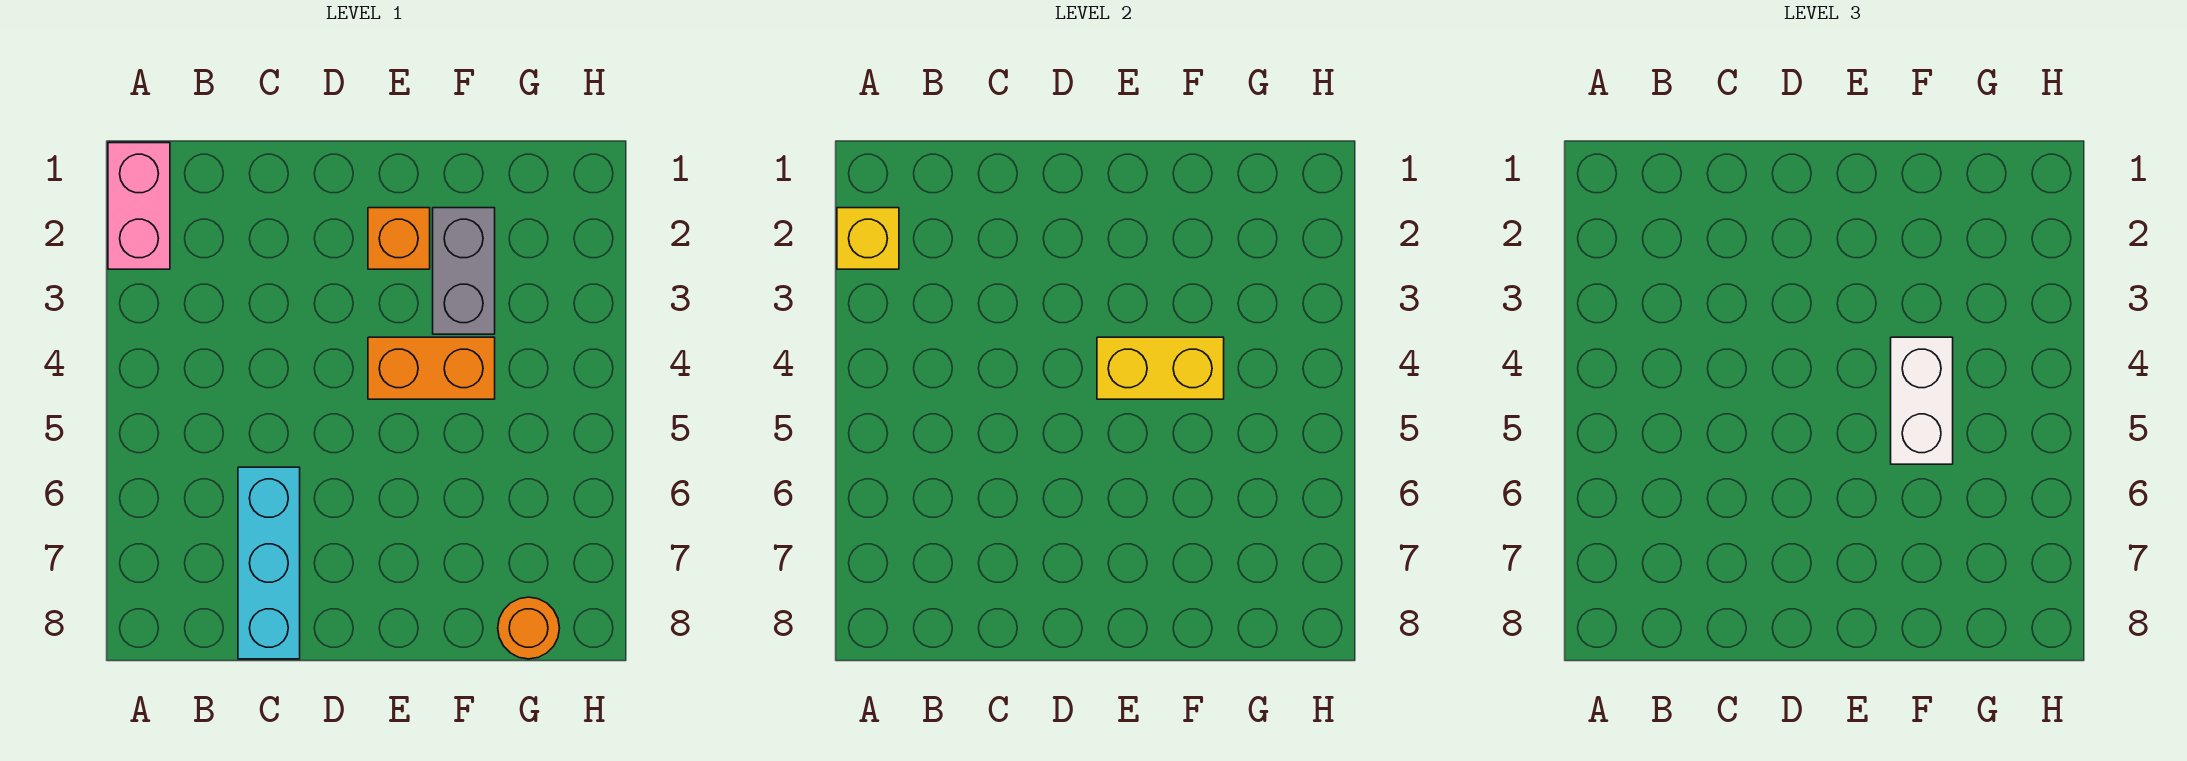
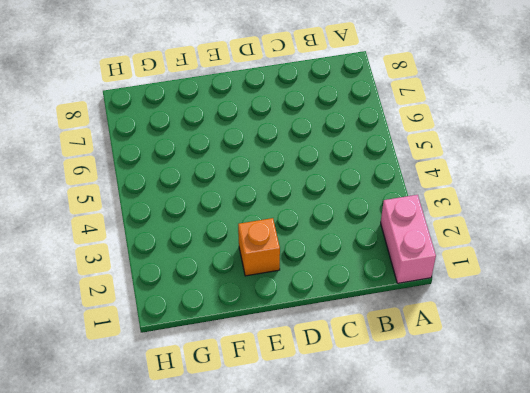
none -> cyan brick C6:C8 level 1
none -> orange brick E4:F4 level 1

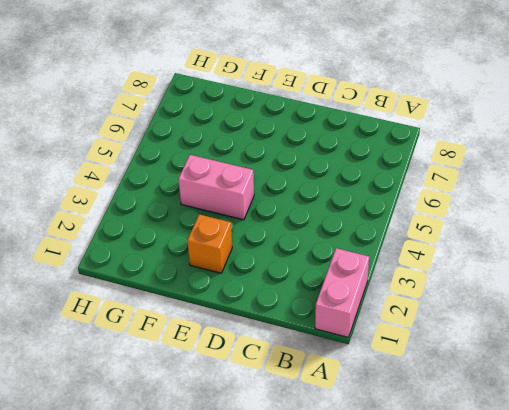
pink brick E4:F4 level 1 -> orange brick E4:F4 level 1
none -> cyan brick C6:C8 level 1
none -> grey brick F2:F3 level 1

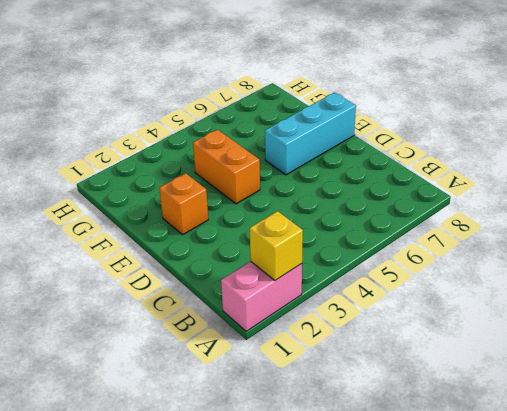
cyan brick E6:E8 level 1 -> cyan brick C6:C8 level 1
none -> grey brick F2:F3 level 1
none -> orange round brick G8 level 1

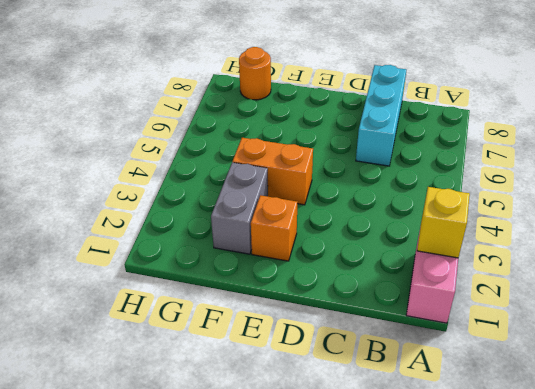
none -> yellow brick E4:F4 level 2
none -> white brick F4:F5 level 3

